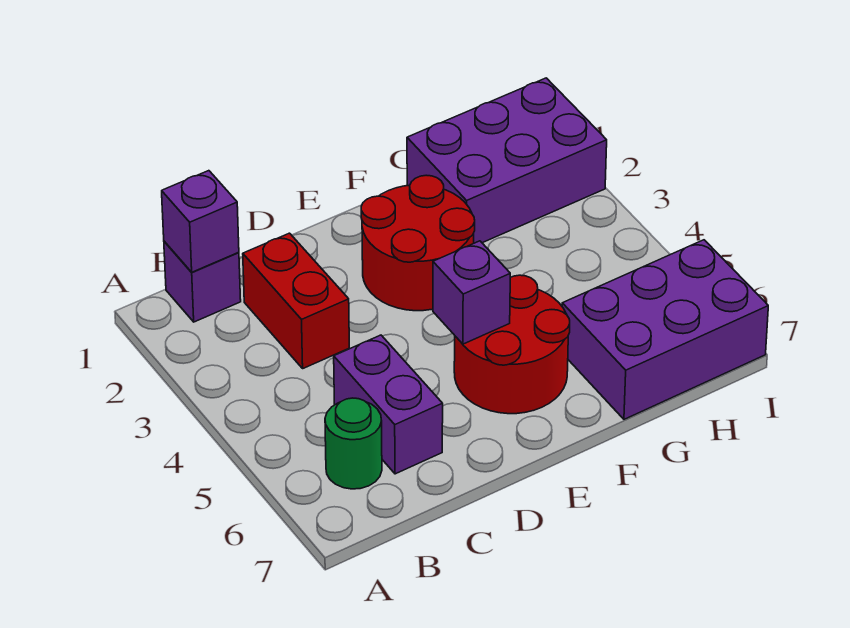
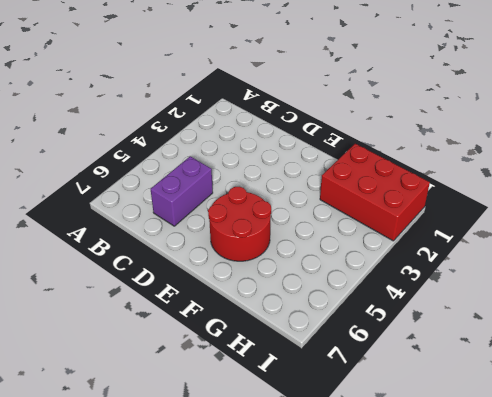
red brick G1:I2 level 1 -> purple brick G1:I2 level 1
none -> purple brick B1 level 1
none -> green round brick B6 level 1

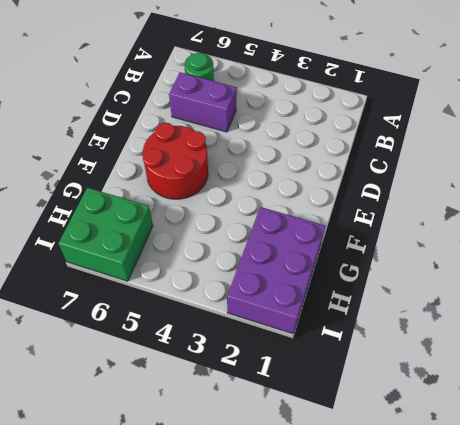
green brick H6:I7 level 1 -> purple brick G6:I7 level 1
none -> purple brick B1 level 1
none -> red brick C2:C3 level 1

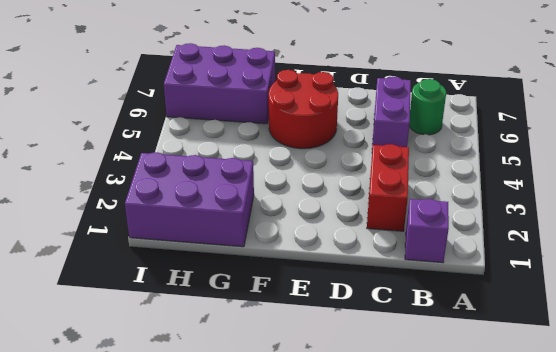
none -> red round brick E2:F3 level 1
none -> purple brick B1 level 2

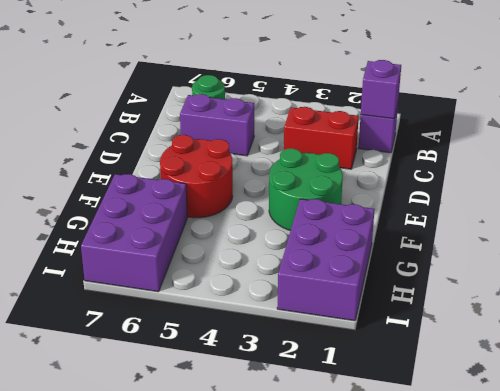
green round brick E2:F3 level 1 -> red round brick E2:F3 level 1
none -> purple brick E5 level 2

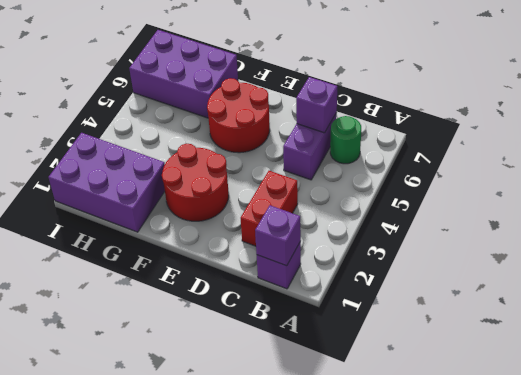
purple brick C6 level 2 -> purple brick E5 level 2

